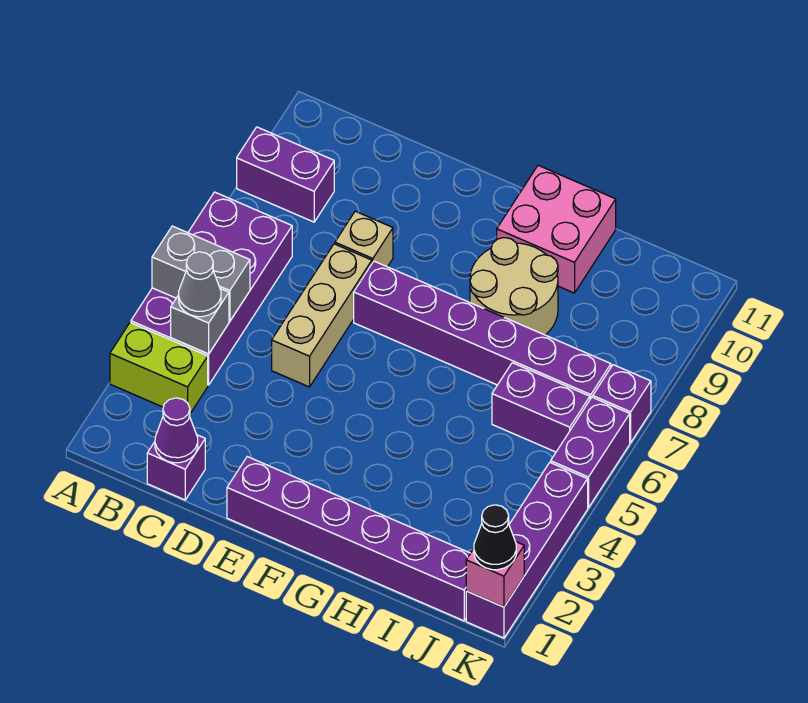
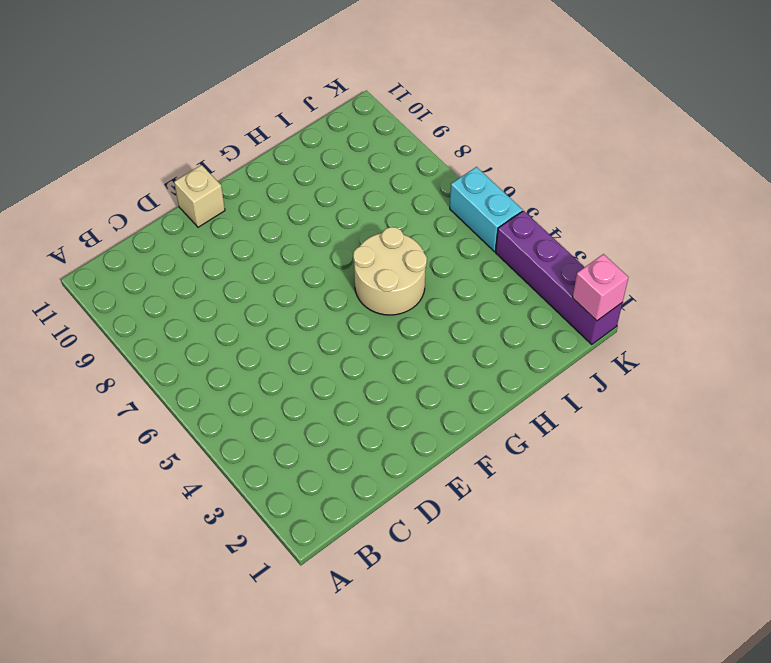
tan brick E11 level 1 -> tan brick D8 level 1
tan round brick G5:H6 level 1 -> tan round brick G8:H9 level 1
cyan brick K5:K6 level 1 -> purple brick K5:K6 level 1
none -> lime brick A3:B3 level 1
none -> purple brick A4:B7 level 1
none -> purple brick A9:B9 level 1

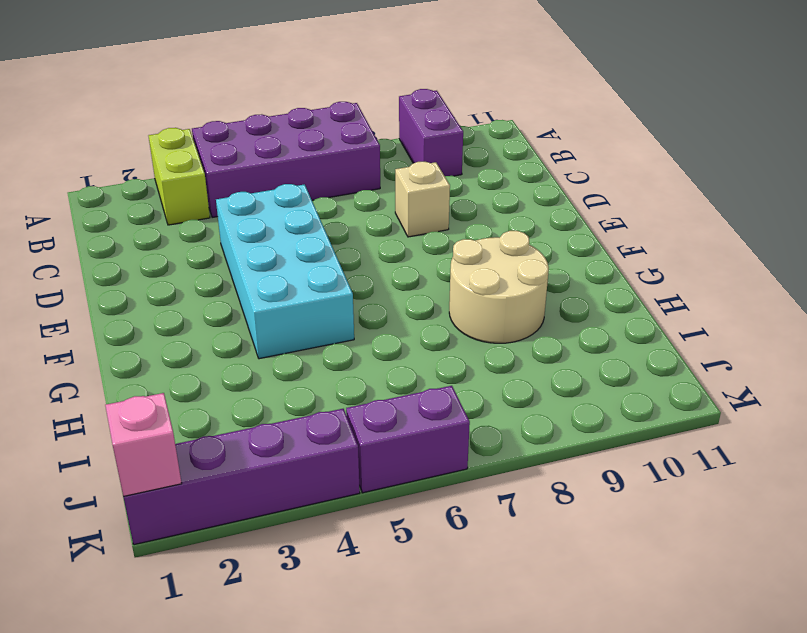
cyan brick D4:G5 level 1 -> tan brick D5:D7 level 1
none -> purple brick C1 level 1
none -> purple brick E1:J1 level 1
none -> purple brick E7:J7 level 1

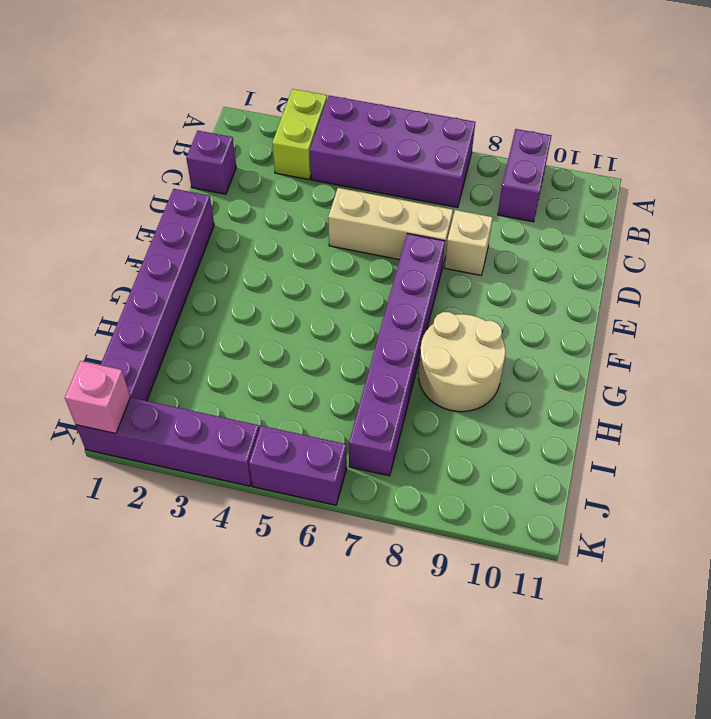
none -> pink brick G10:H11 level 1
none -> purple brick I6:J6 level 1
none -> purple brick K7 level 1

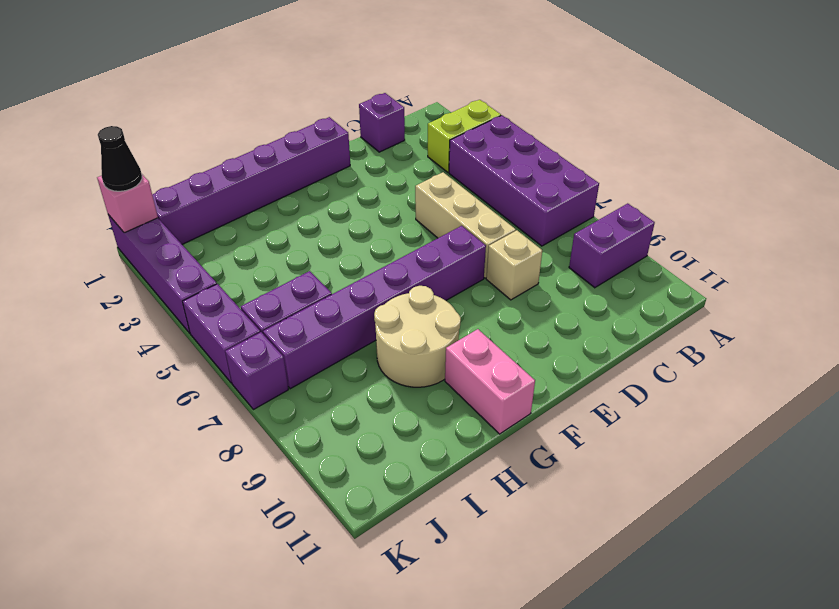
pink brick G10:G11 level 1 -> pink brick G10:H11 level 1
none -> grey brick A5:B5 level 2
none -> grey brick B4 level 2
none -> purple cone C1 level 2

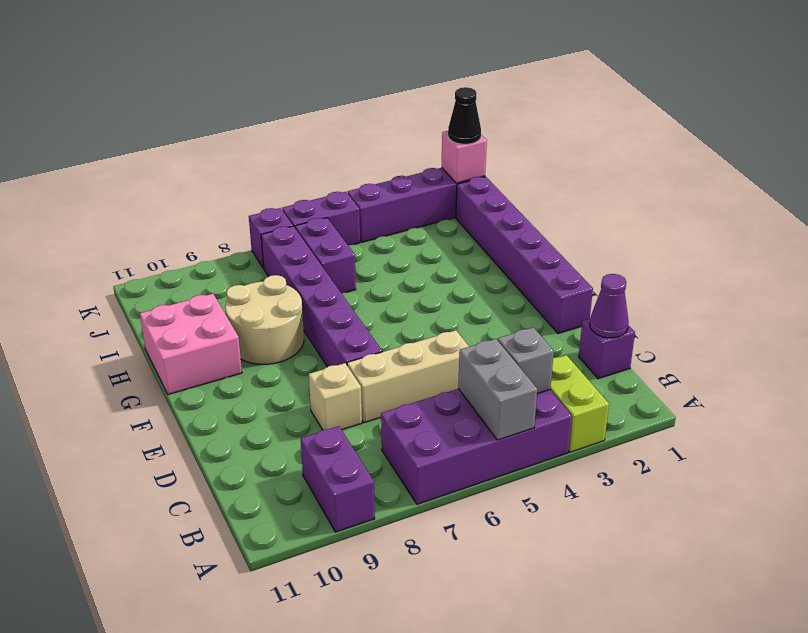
none -> grey cone B4 level 3

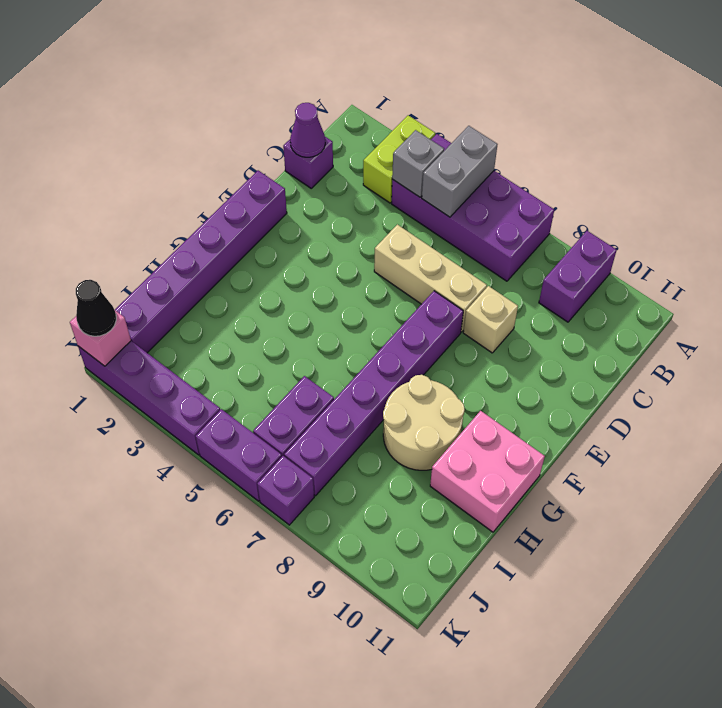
none -> grey cone B4 level 3

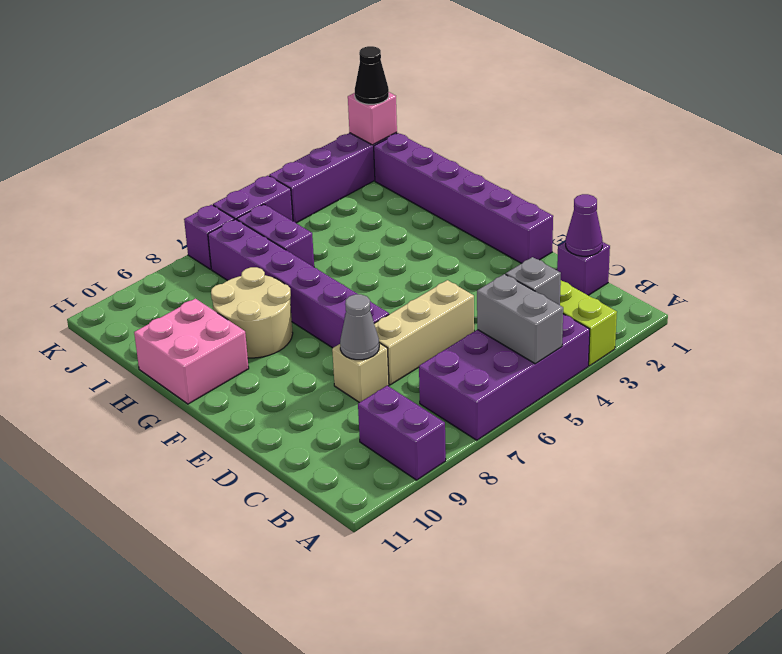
grey cone D8 level 2 -> grey cone B4 level 3

